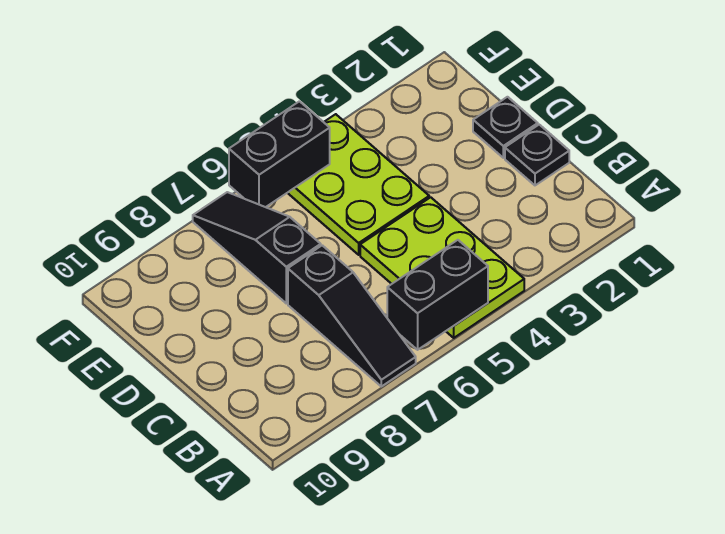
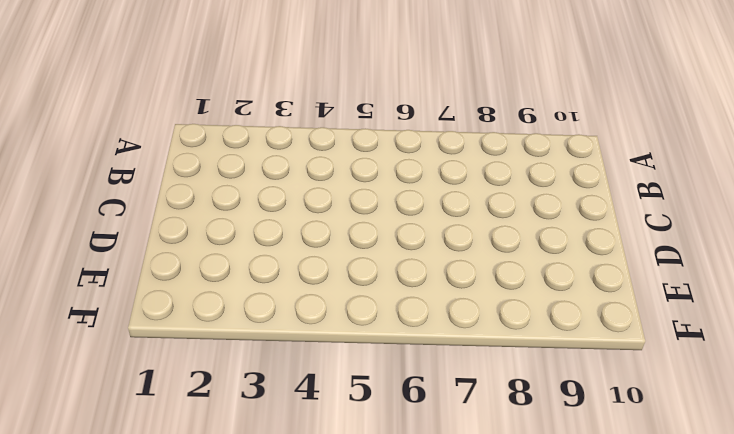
none -> lime plate A4:C5 level 1
none -> black slope A7:C7 level 1 top C

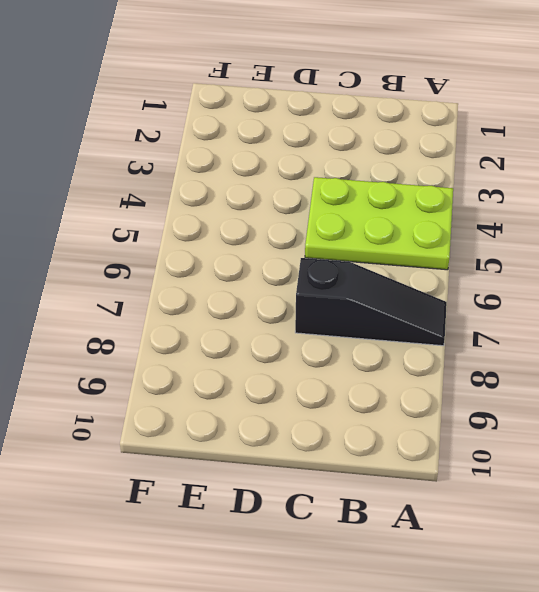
none -> black plate C1 level 1
none -> black plate D1 level 1

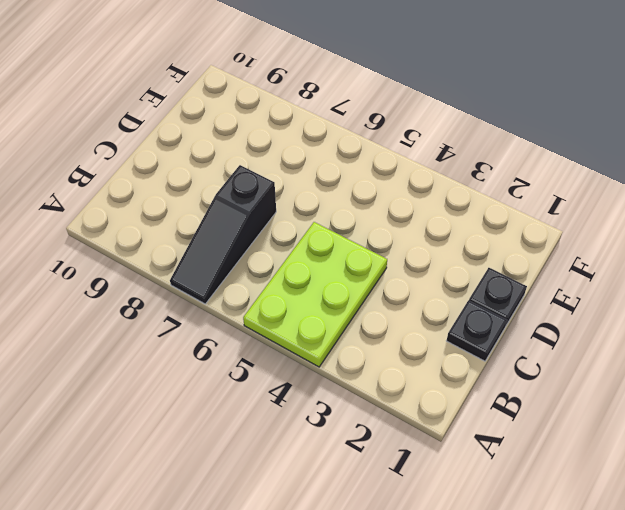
none -> lime plate D4:F5 level 1
none -> black slope D7:F7 level 1 top D

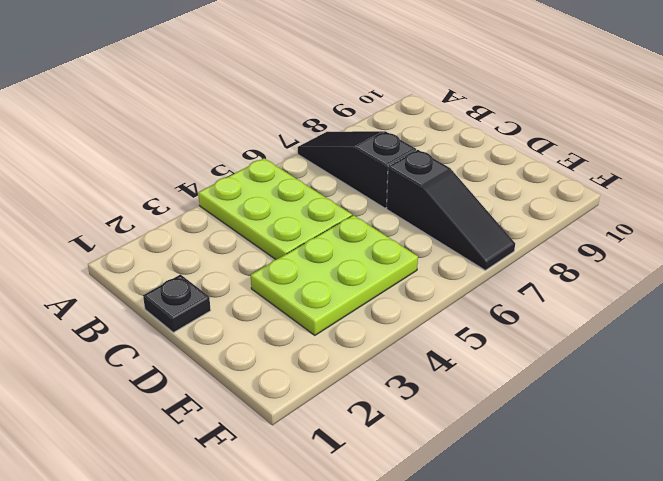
lime plate D3:E5 level 1 -> lime plate D4:F5 level 1
none -> black plate D1 level 1
none -> black brick A5:A6 level 2

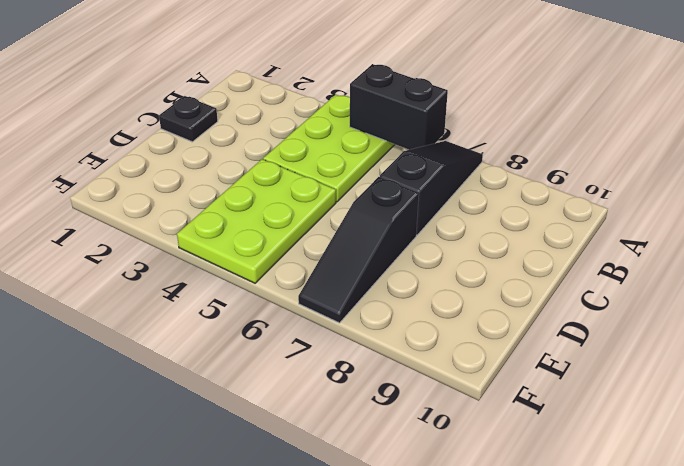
none -> black plate D1 level 1
none -> black brick F5:F6 level 2

